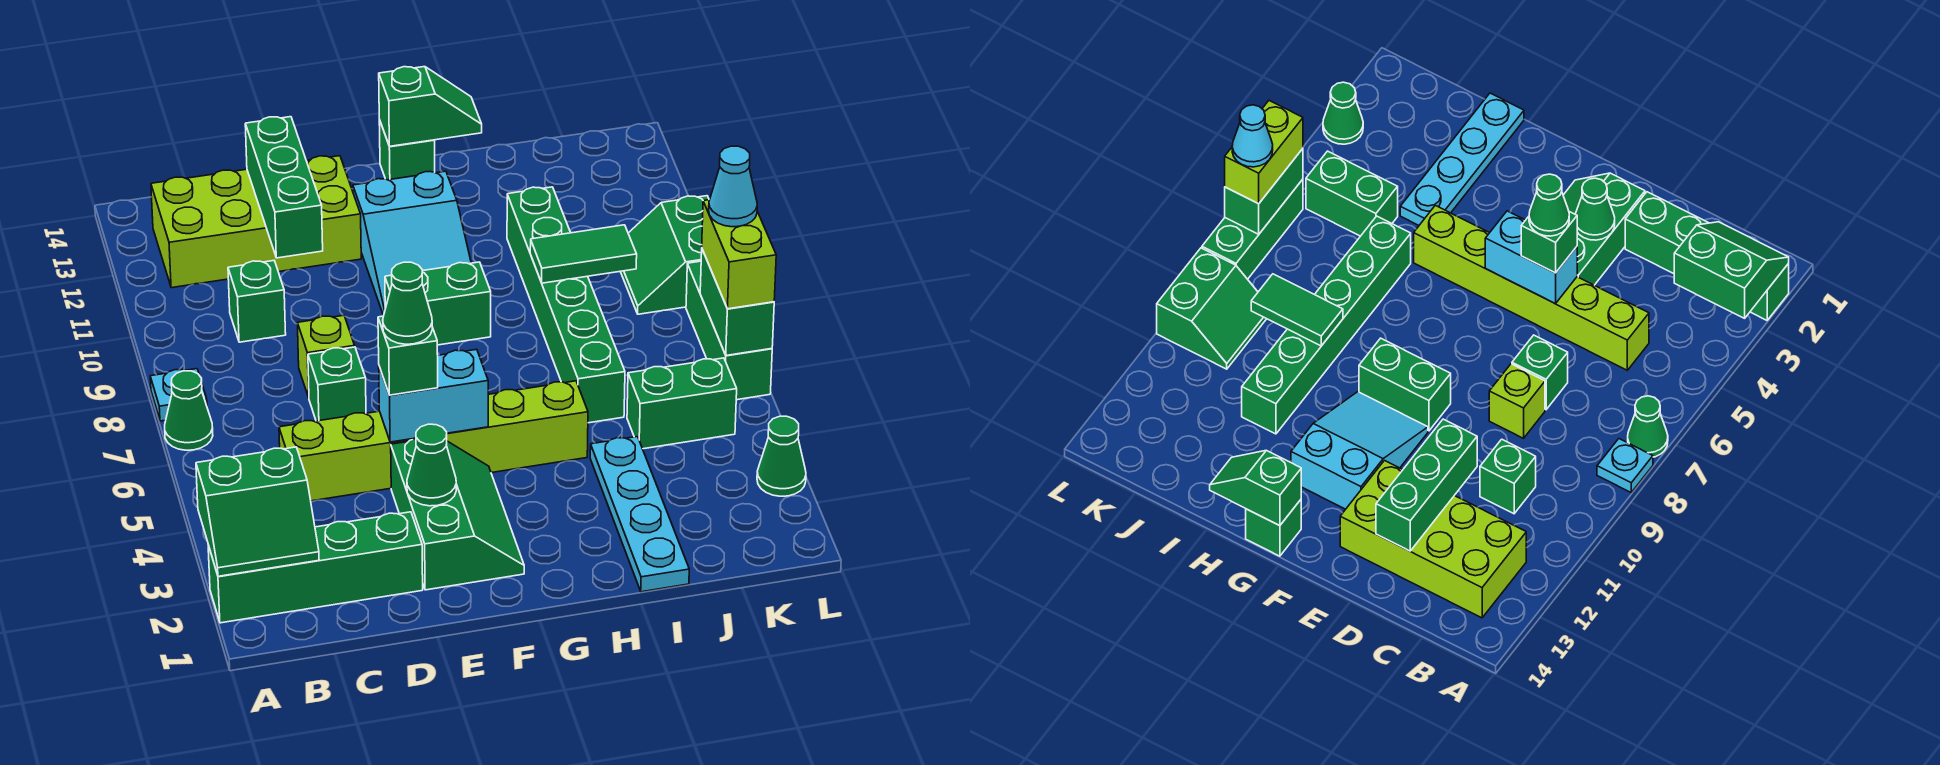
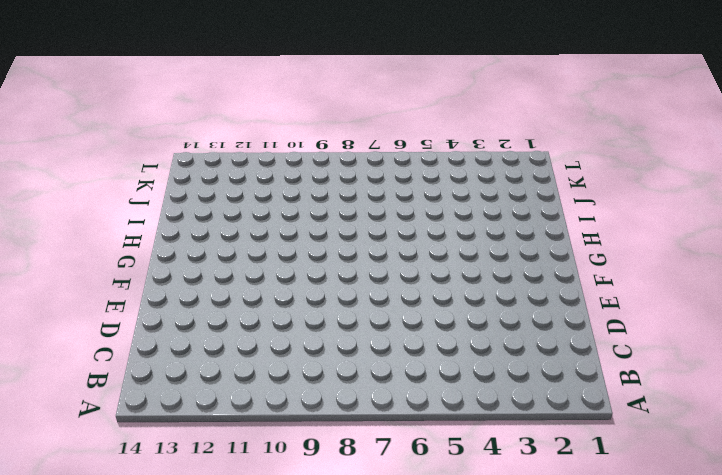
none -> green brick A2:D2 level 1
none -> green cone A7 level 1
none -> cyan plate A8 level 1

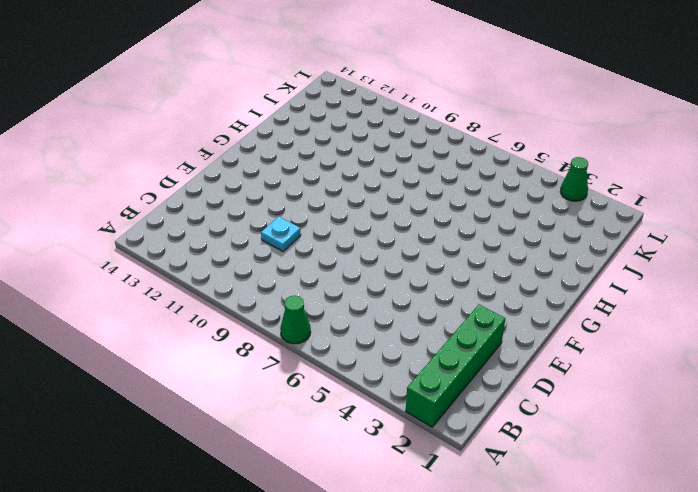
cyan plate D10 level 1 -> cyan plate A8 level 1
none -> lime brick B12:E13 level 1
none -> lime brick C5:H5 level 1
none -> green brick C10 level 1

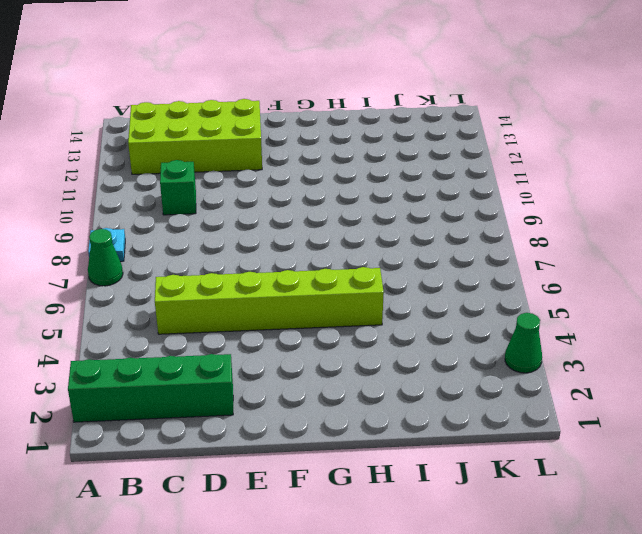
none -> green brick D7 level 1
none -> lime brick D8 level 1
none -> green slope E2:F4 level 1 top E

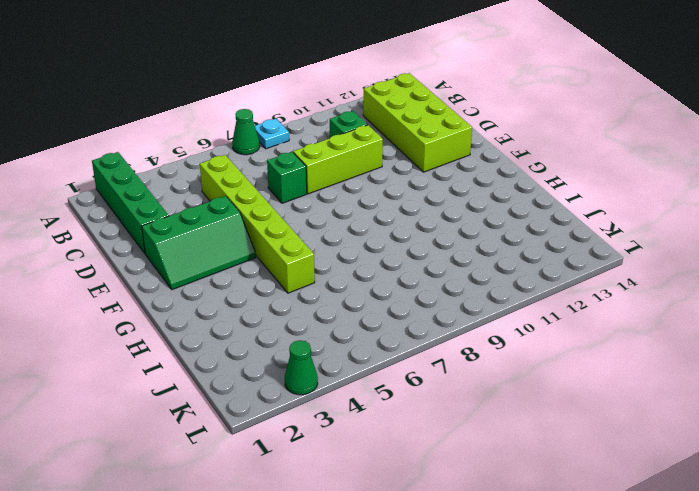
lime brick D8:D10 level 1 -> lime brick D8 level 1
none -> green brick F9:G9 level 1
none -> cyan slope F10:G12 level 1 top 12
none -> green brick G14 level 1

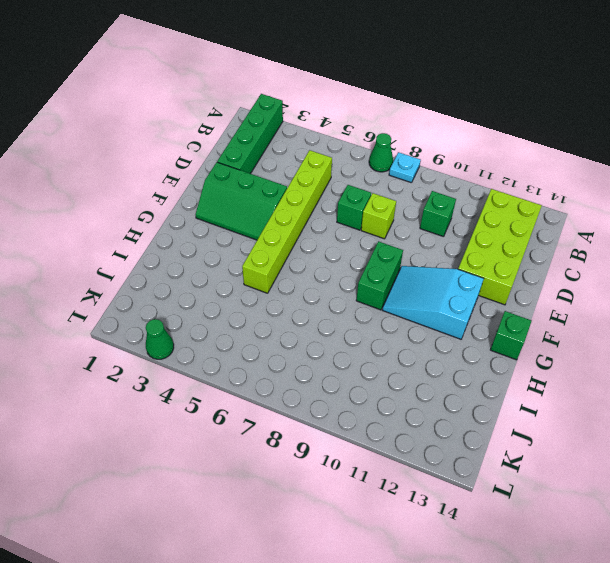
none -> cyan plate I1:I4 level 1
none -> green brick I6:I11 level 1
none -> green brick J5:K5 level 1

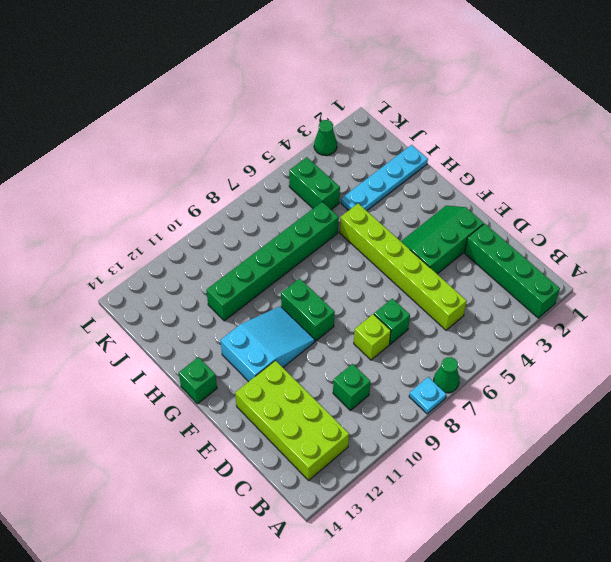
none -> green slope K9:L10 level 1 top L
none -> green brick L6:L8 level 1
none -> green slope A2:B3 level 2 top 3

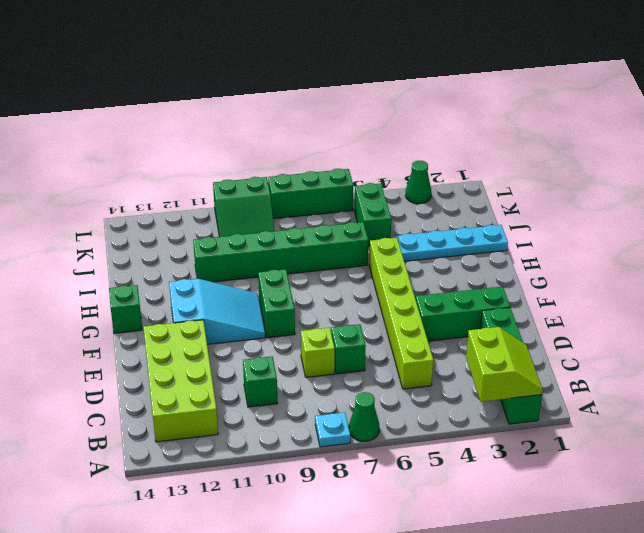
lime slope A2:B3 level 2 top 3 -> green slope A2:B3 level 2 top 3
none -> green brick D11:D13 level 2
none -> green cone E3 level 2
none -> cyan brick E5:F5 level 2

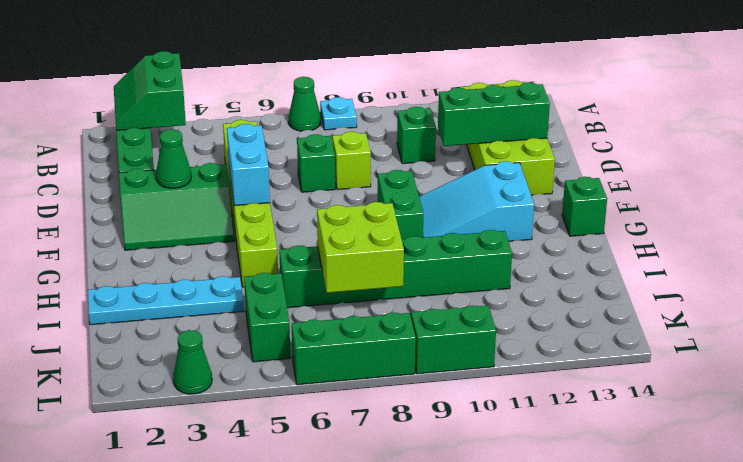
lime brick I7:J8 level 2 -> none
none -> green slope G14:H14 level 2 top G
none -> green tile I9:J9 level 2
none -> green brick L6:L7 level 2

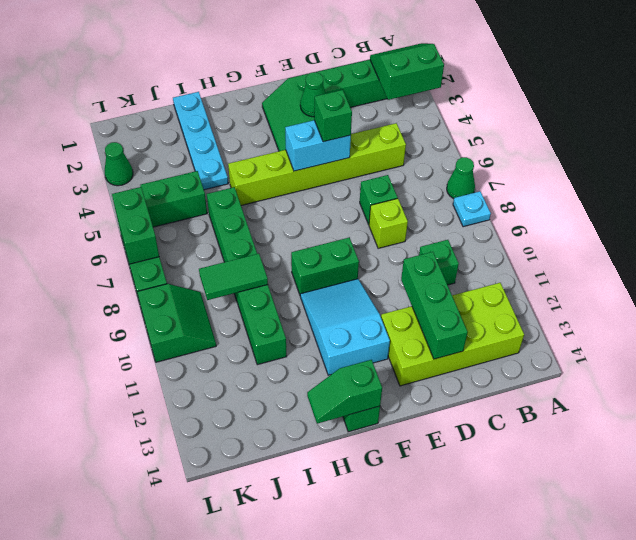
none -> lime brick L6:L7 level 3
none -> green cone E5 level 4
none -> cyan cone L7 level 4

